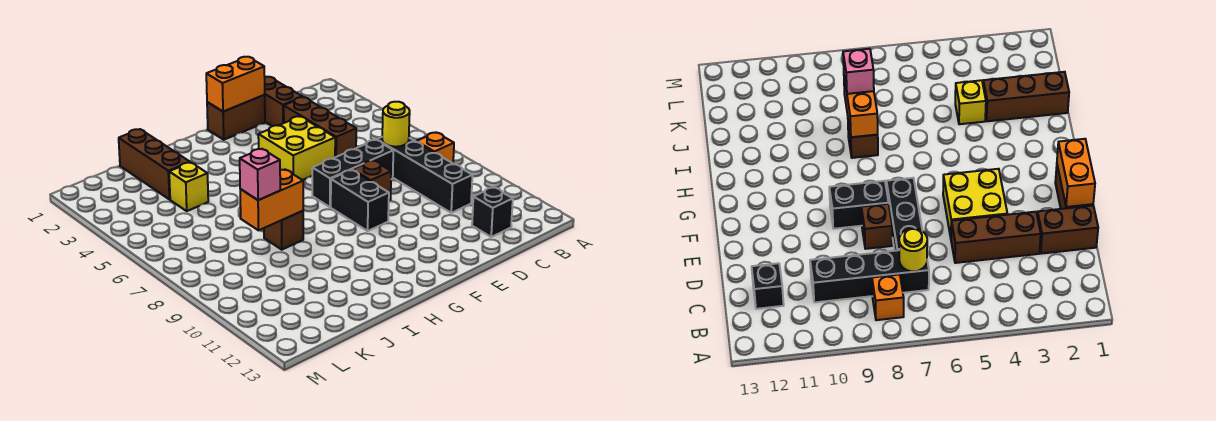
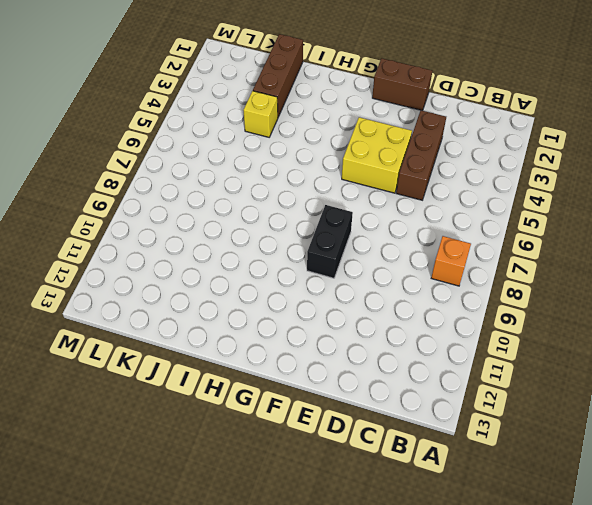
none -> black brick C7:C10 level 1
none -> black brick C12 level 1
none -> brown brick D1:D2 level 1

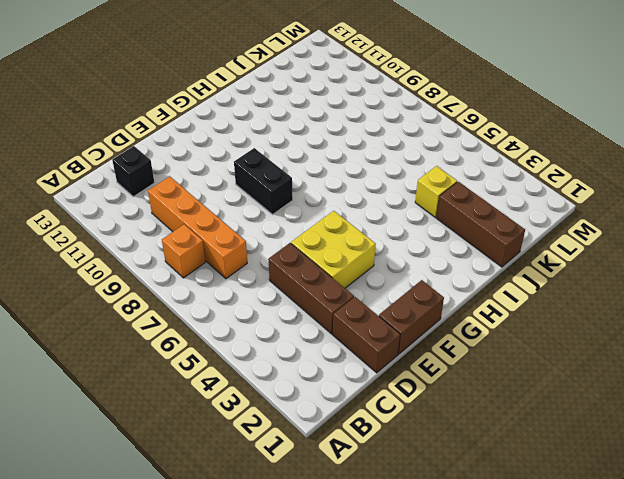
orange brick C7:C10 level 1 -> black brick C7:C10 level 1
none -> black brick D7:F7 level 1
none -> brown brick E8 level 1
none -> brown brick I8 level 1

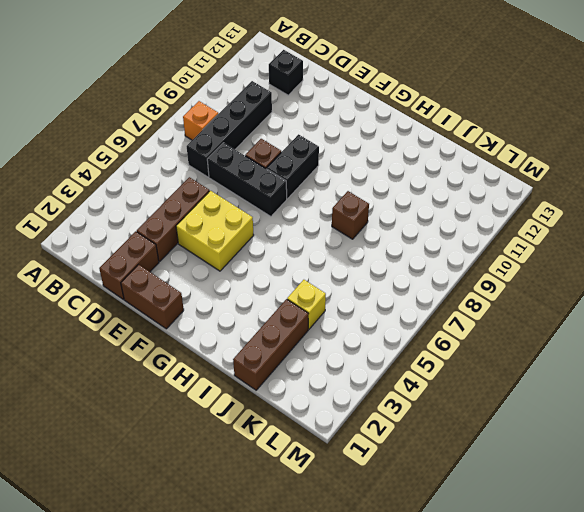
none -> yellow round brick C7 level 2
none -> orange brick E1:F1 level 2
none -> orange brick I8:J8 level 2

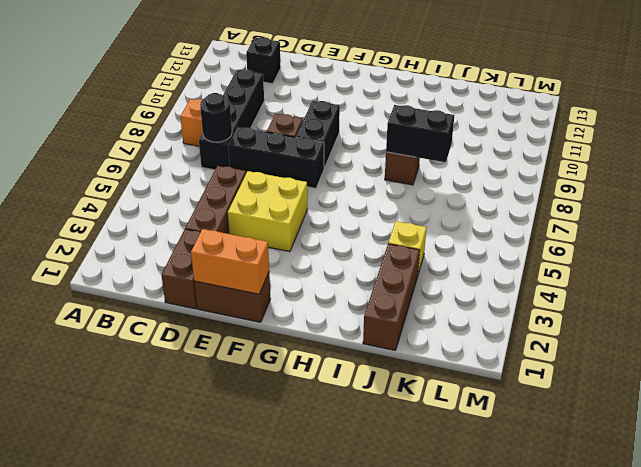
black round brick C7 level 2 -> yellow round brick C7 level 2
black brick I8:J8 level 2 -> orange brick I8:J8 level 2
none -> pink brick J8 level 3

